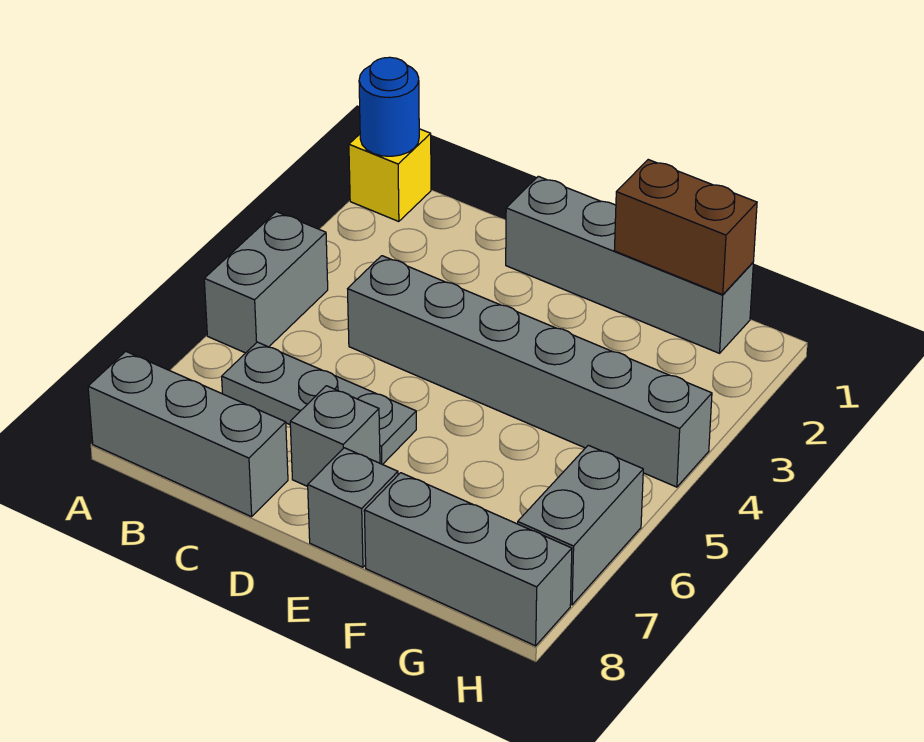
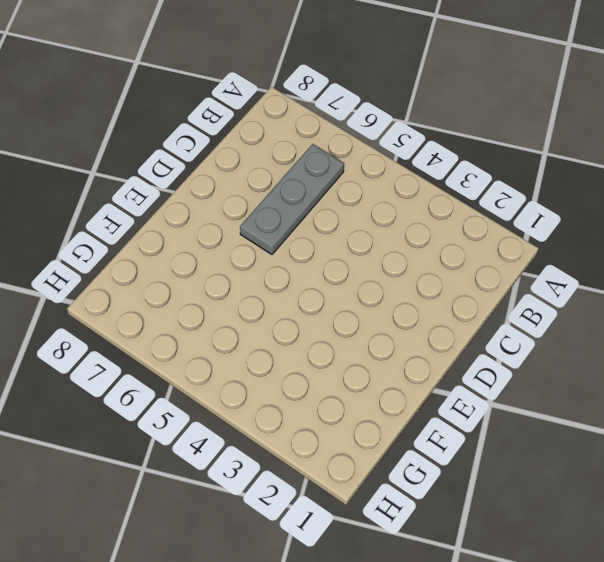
none -> yellow brick A1 level 1
none -> grey brick A4:A5 level 1
none -> grey brick A8:C8 level 1

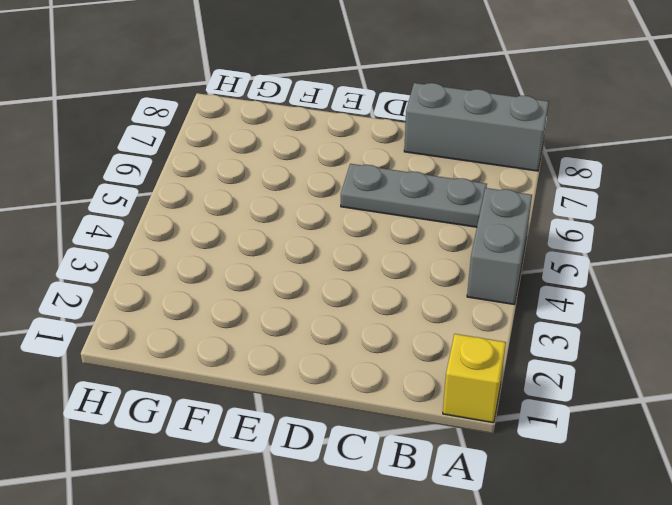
none -> grey brick C4:H4 level 1
none -> grey brick D1:G1 level 1
none -> grey brick D7 level 1

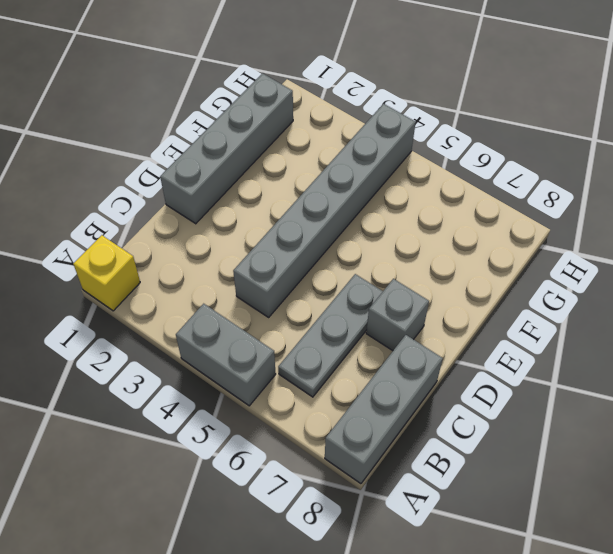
none -> grey brick E8 level 1
none -> grey brick F8:H8 level 1
none -> grey brick H6:H7 level 1

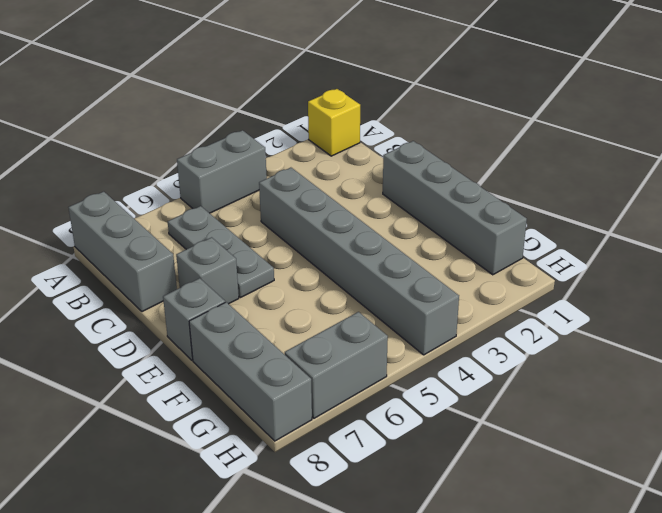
none -> blue round brick A1 level 2
none -> brown brick F1:G1 level 2

